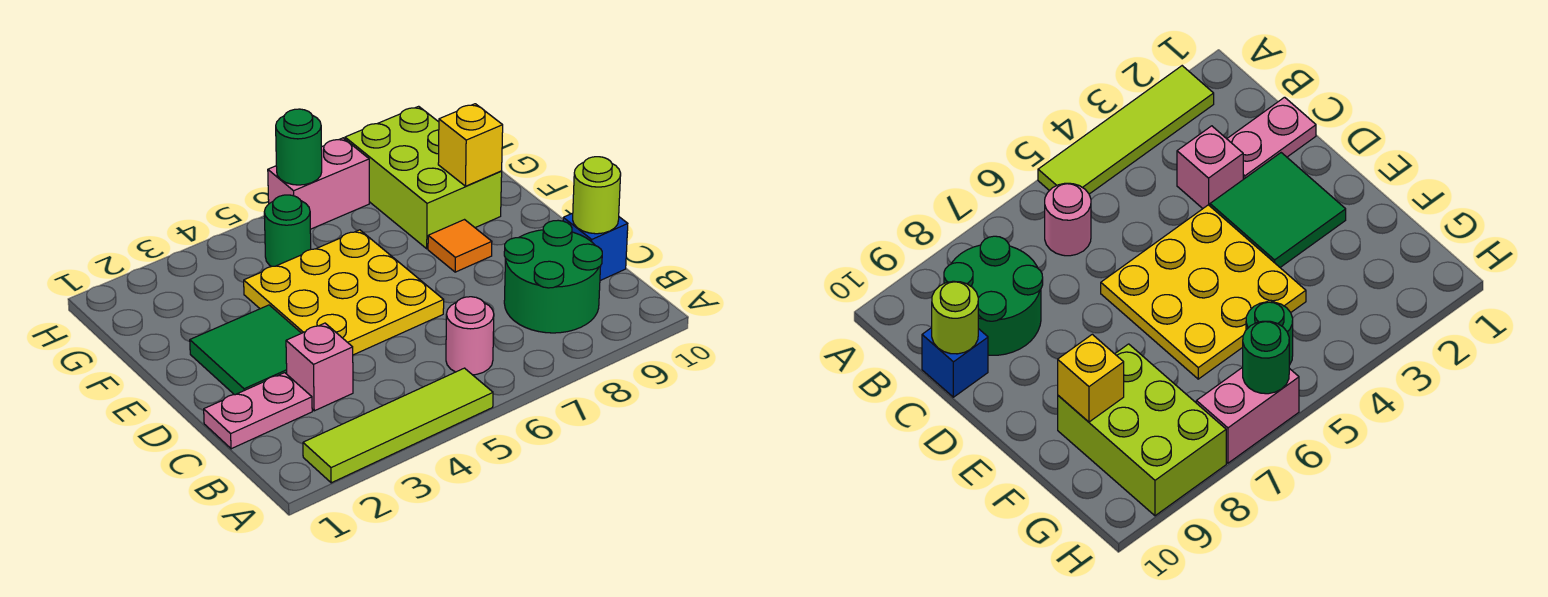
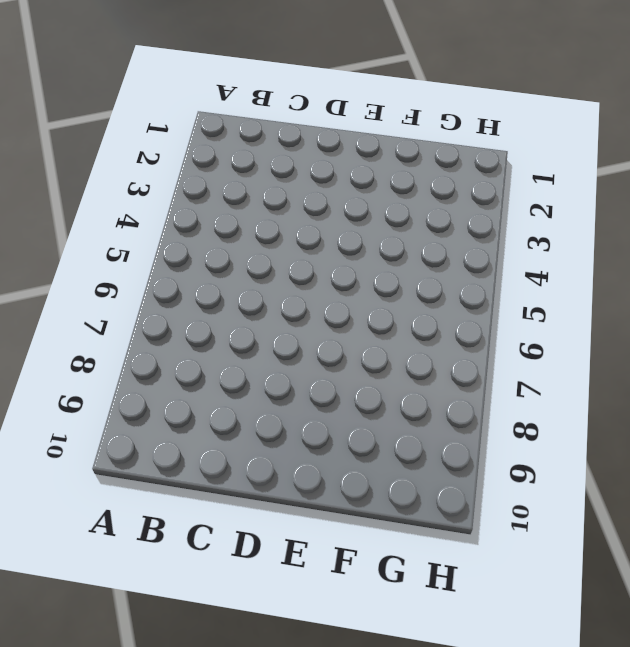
none -> lime tile A2:A5 level 1
none -> pink round brick B6 level 1
none -> green round brick B8:C9 level 1

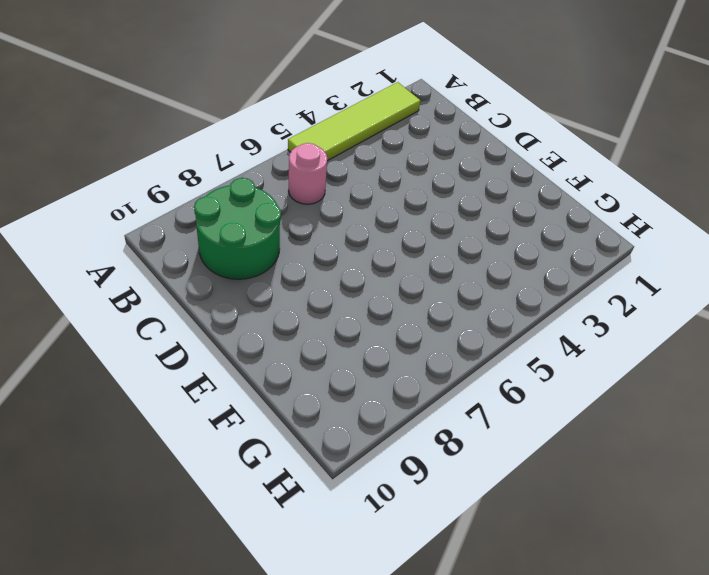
none -> pink plate C1:C2 level 1
none -> pink brick C3 level 1
none -> blue brick C10 level 1

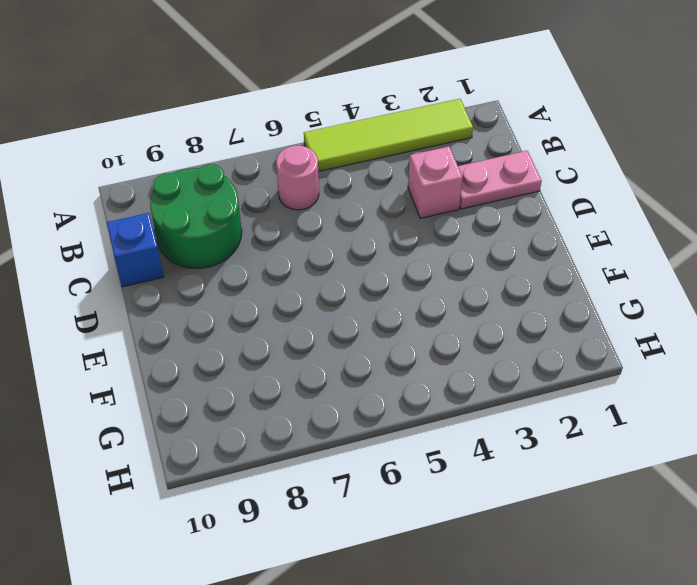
none -> green tile D2:E3 level 1
none -> yellow plate D4:F6 level 1
none -> orange tile E8 level 1

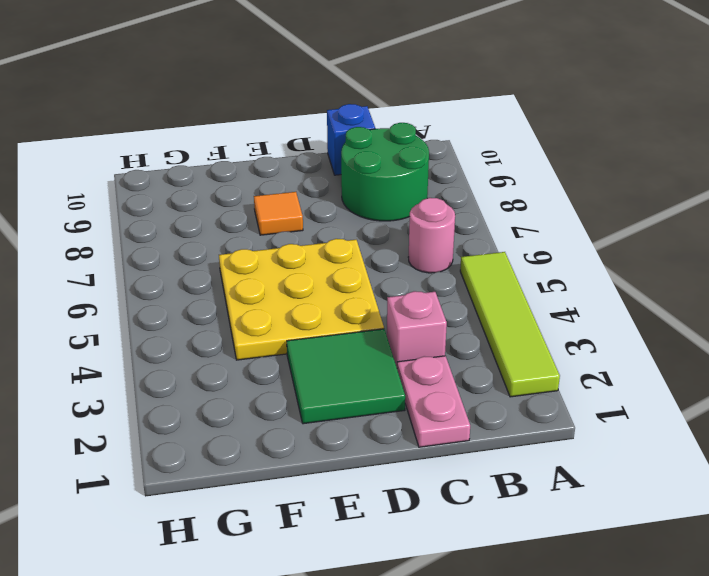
none -> lime brick F8:H9 level 1
none -> green round brick G5 level 1
none -> pink brick H6:H7 level 1

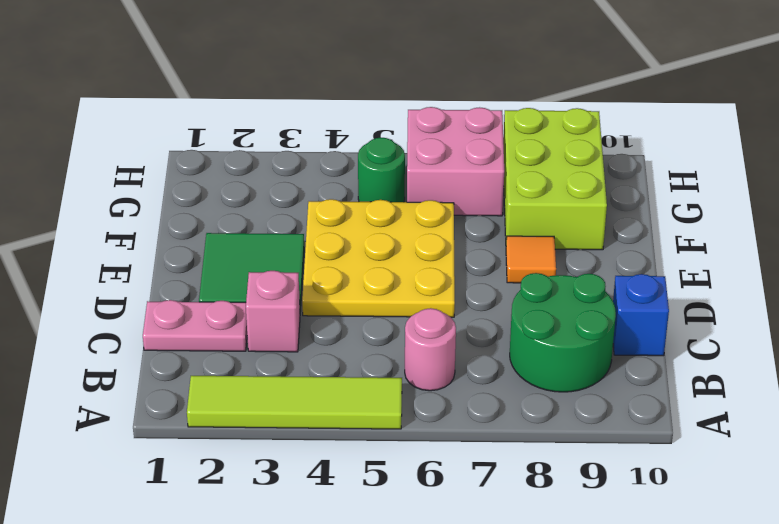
pink brick G6:H7 level 1 -> pink brick H6:H7 level 1
none -> lime round brick C10 level 2
none -> yellow brick F9 level 2
none -> green round brick H6 level 2

